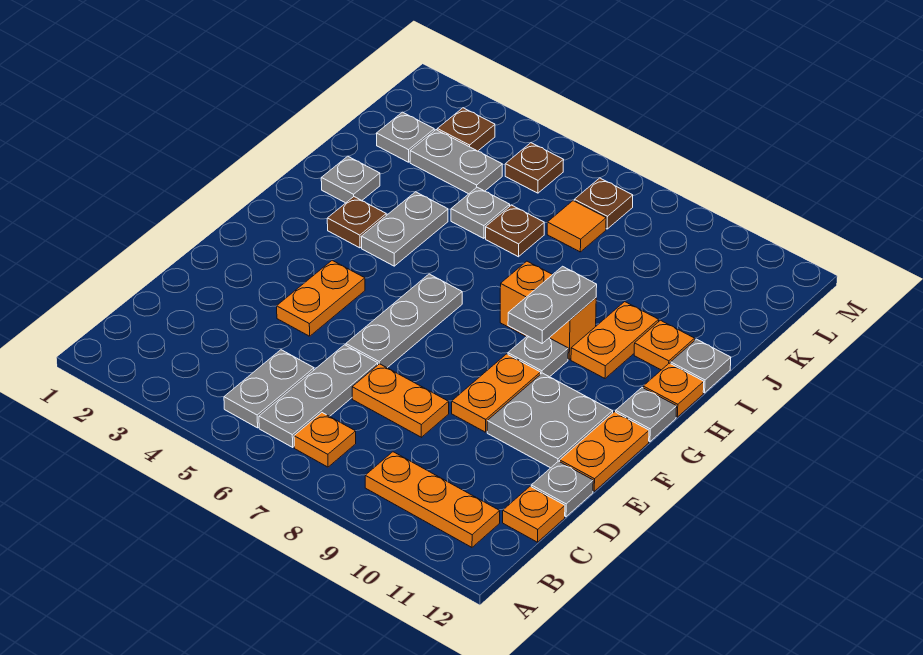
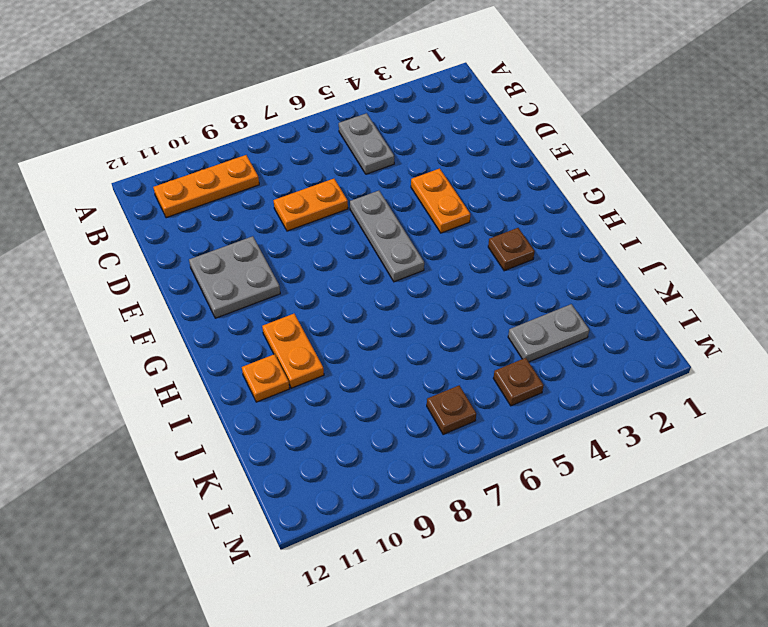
none -> grey plate B6:D6 level 1
none -> orange plate B7 level 1
none -> orange plate C12 level 1
none -> grey plate D12 level 1

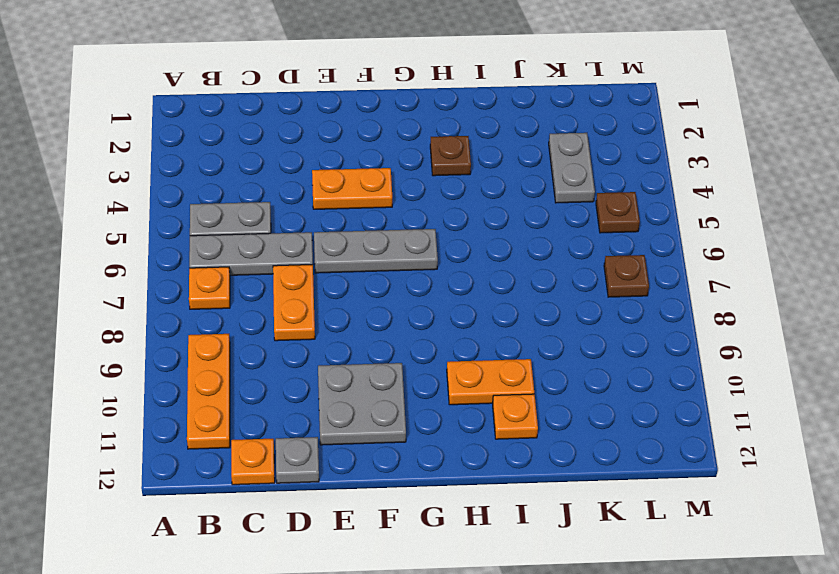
none -> orange plate E9:F9 level 1
none -> orange plate E12:F12 level 1
none -> grey plate G9 level 1
none -> grey plate G12 level 1

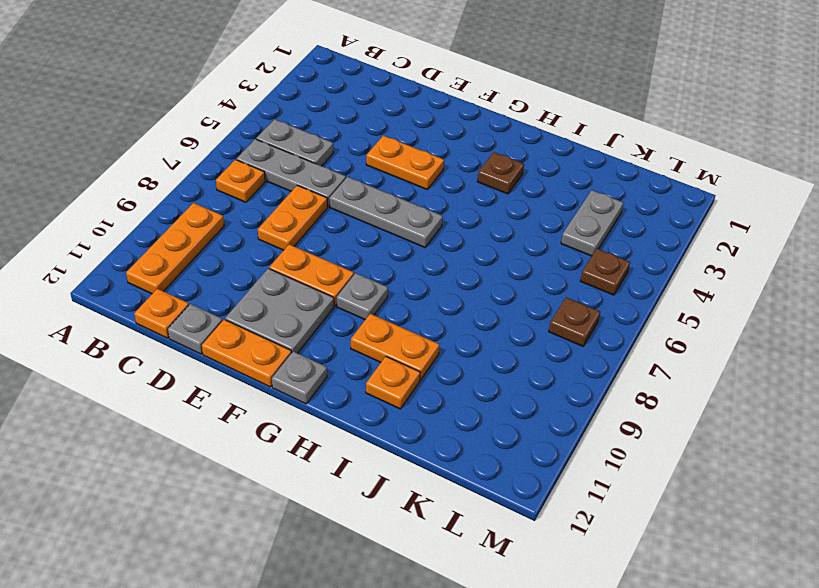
none -> grey plate H4:I4 level 1
none -> orange brick H8:H9 level 1
none -> orange plate H12 level 1
none -> grey plate I2 level 1

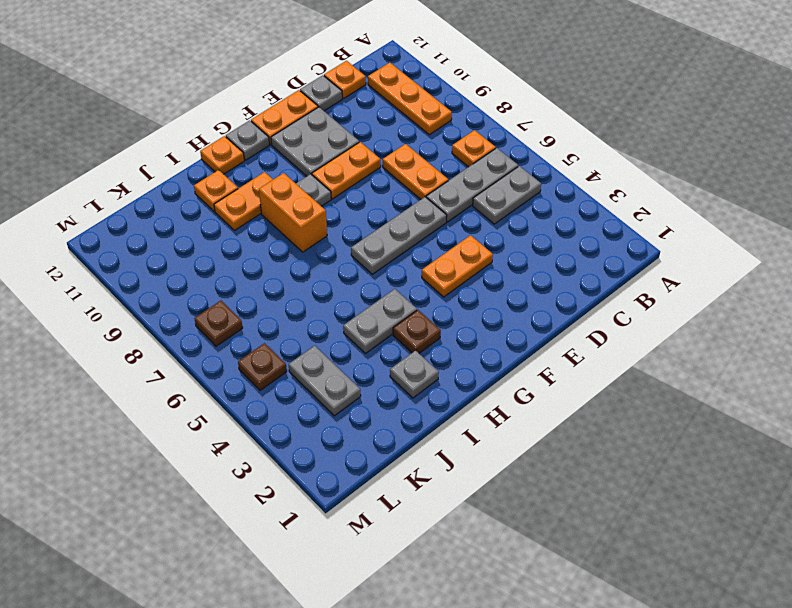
none -> grey plate I12 level 1
none -> grey plate J5 level 1
none -> brown plate J6 level 1
none -> grey plate K2 level 1

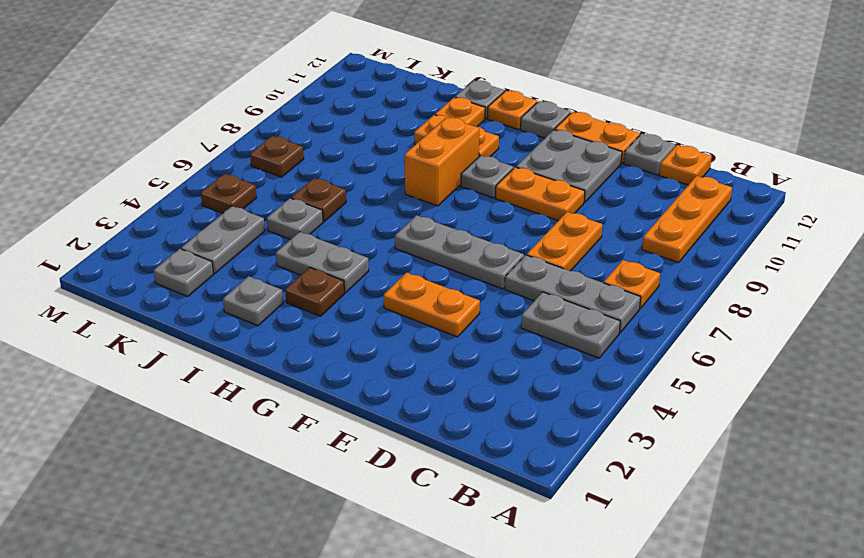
none -> orange tile K7 level 1
none -> brown plate L3 level 1
none -> grey plate G9:H9 level 2

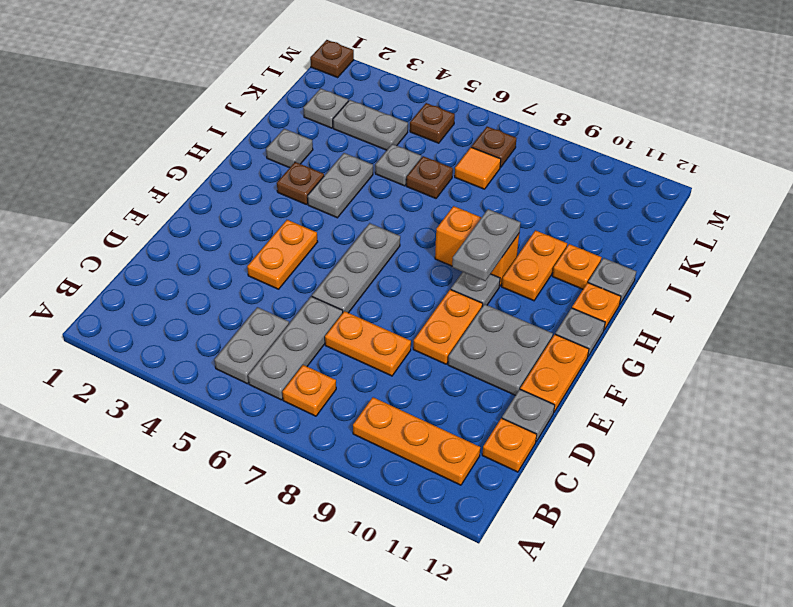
brown plate M1 level 1 -> brown plate L3 level 1

